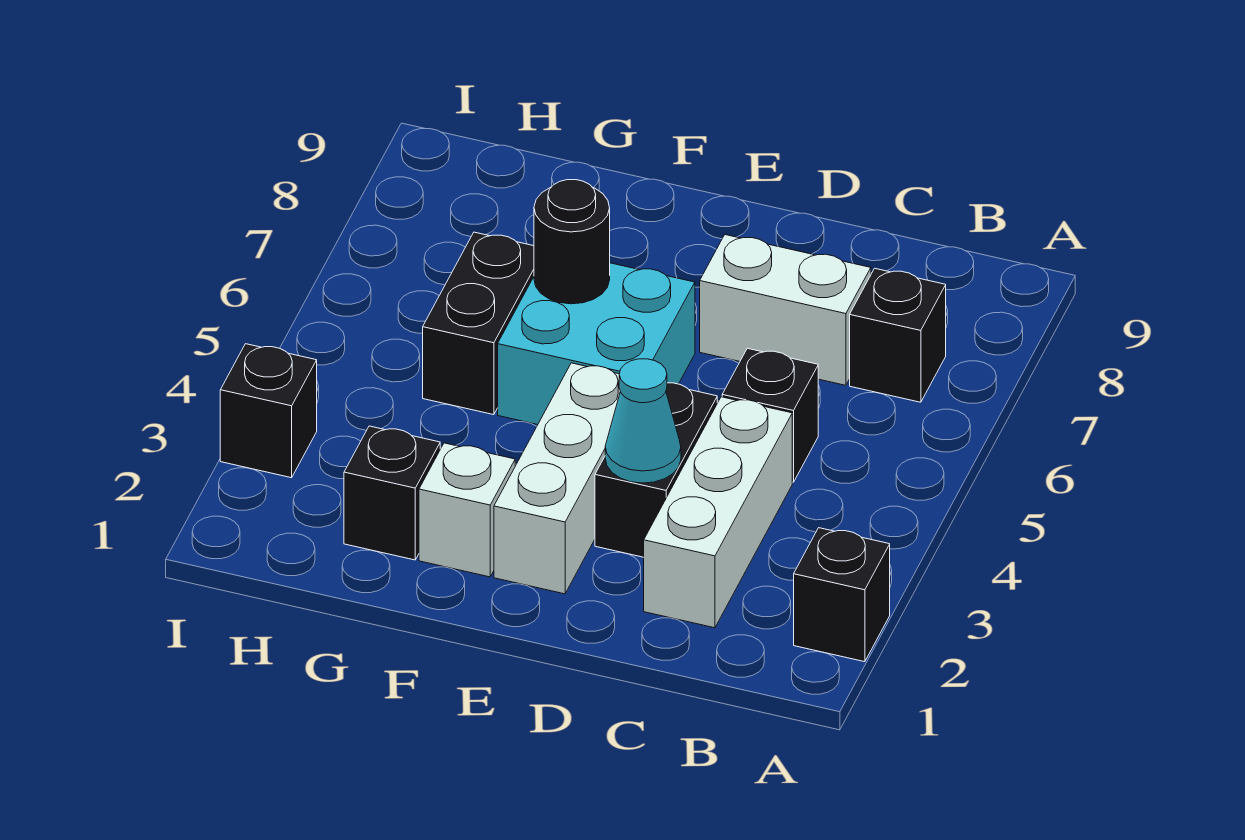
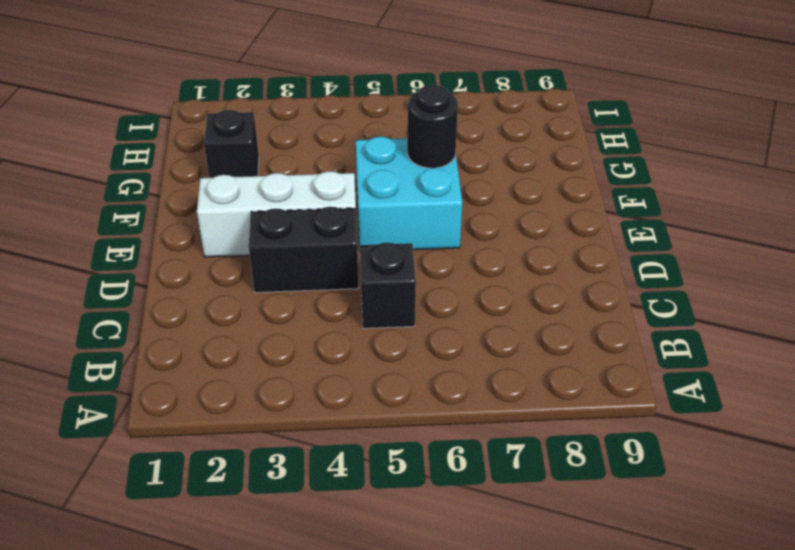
none -> black brick A2 level 1
none -> black brick B7 level 1
none -> white brick C2:C4 level 1

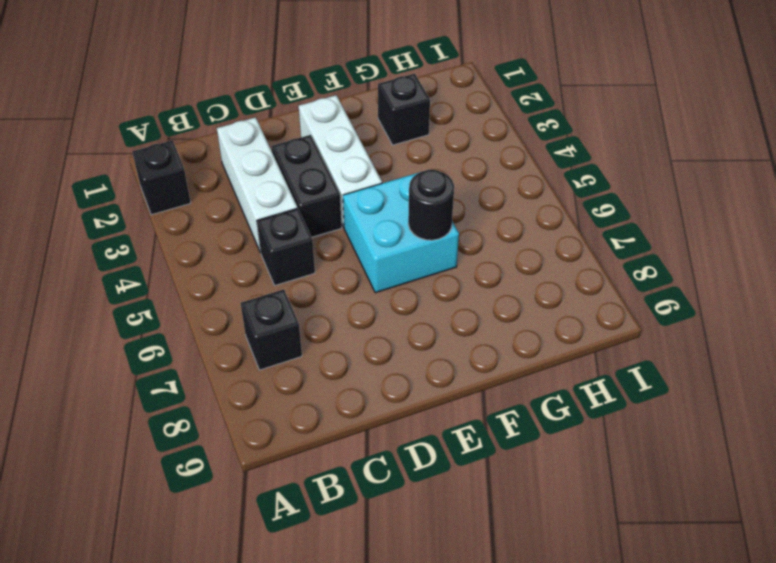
none -> white brick C7:D7 level 1
none -> white brick F2 level 1
none -> black brick G5:G6 level 1

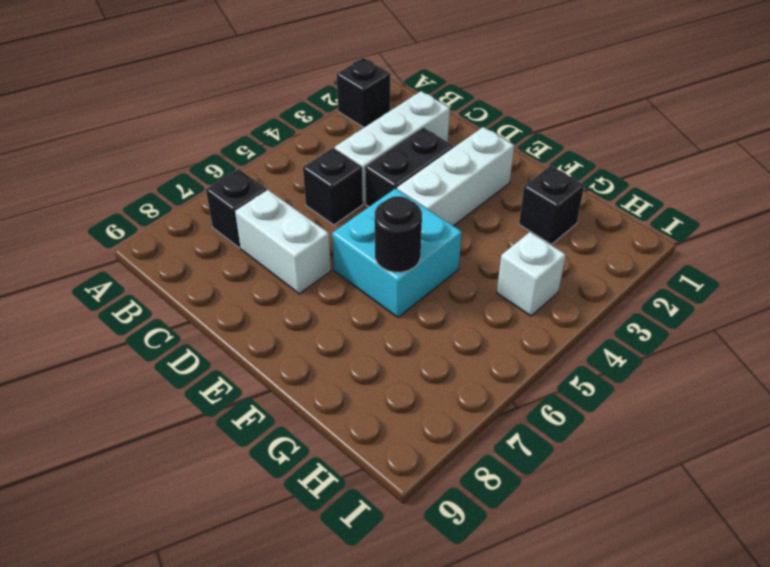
white brick H4 level 1 -> white brick F2 level 1
none -> black brick G5:G6 level 1
none -> black brick I3 level 1
none -> cyan cone D3 level 2

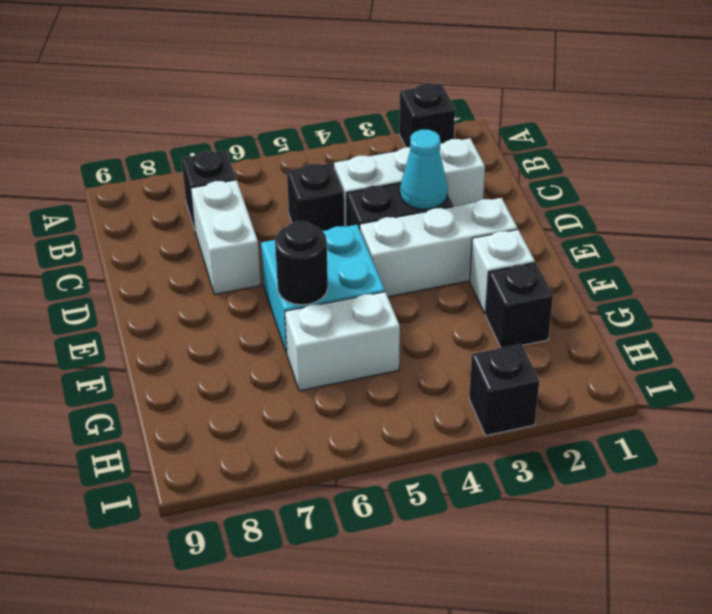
white brick G5:G6 level 1 -> black brick G5:G6 level 1

